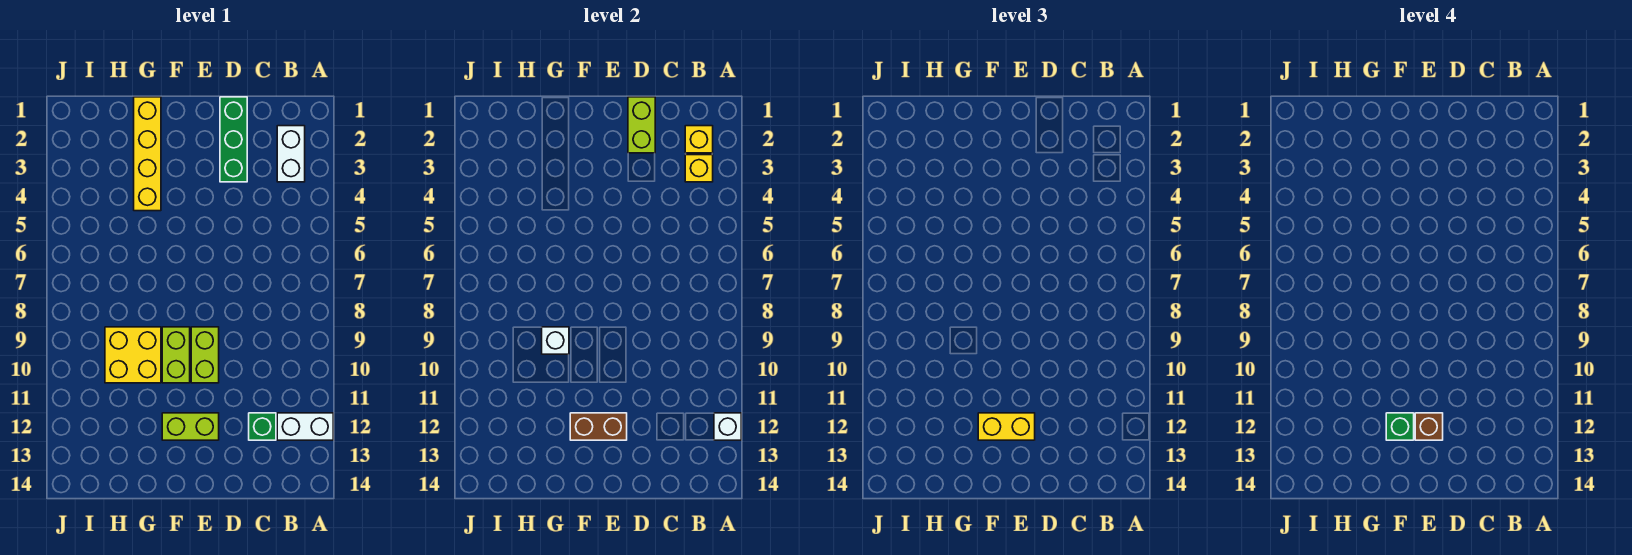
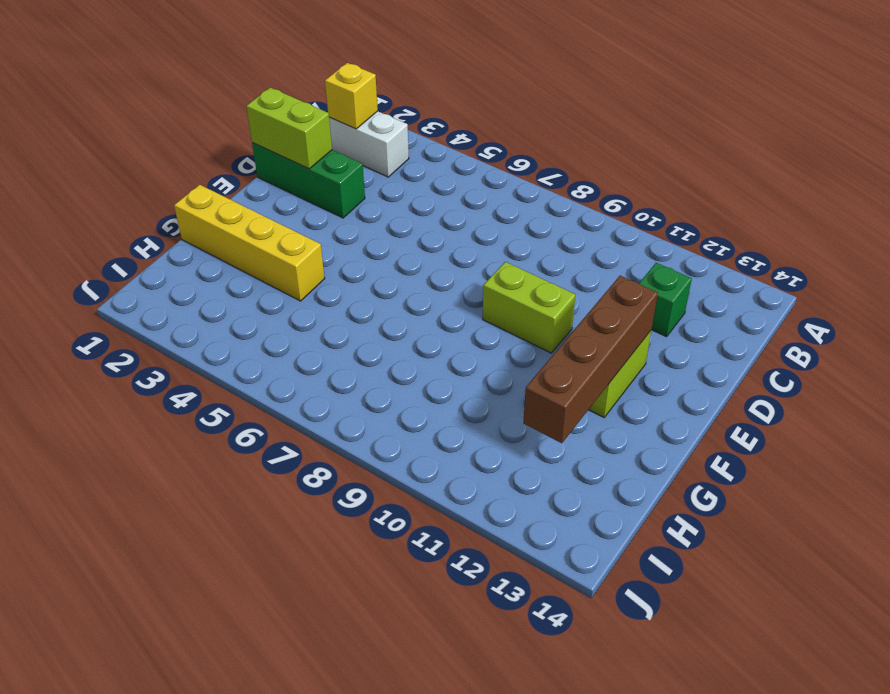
brown brick E12:H12 level 2 -> brown brick E12:F12 level 2
none -> white brick A12:B12 level 1
none -> lime brick F9:F10 level 1
none -> yellow brick G9:H10 level 1

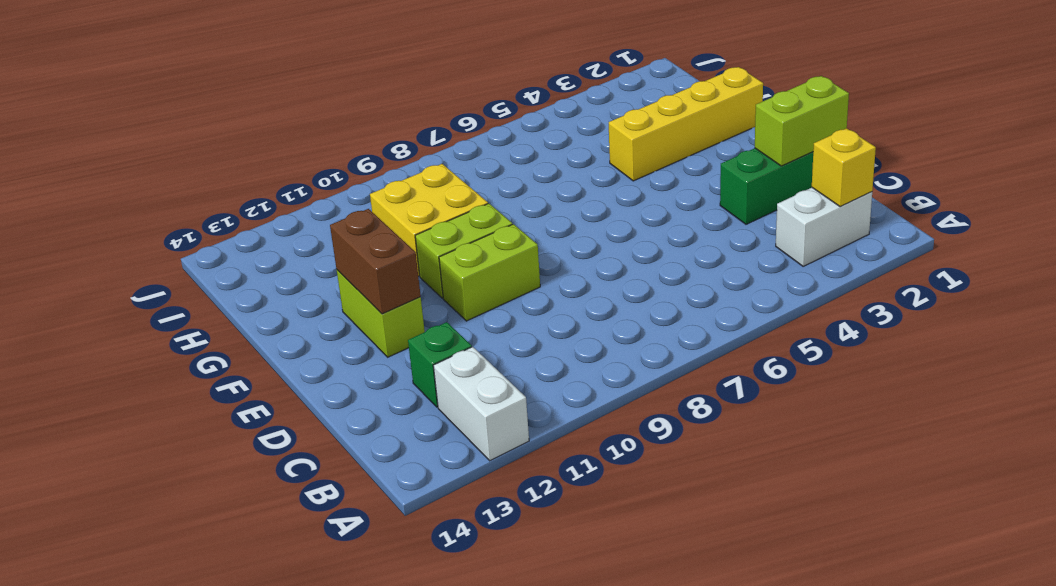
none -> white brick A12 level 2
none -> yellow brick B3 level 2
none -> white brick G9 level 2

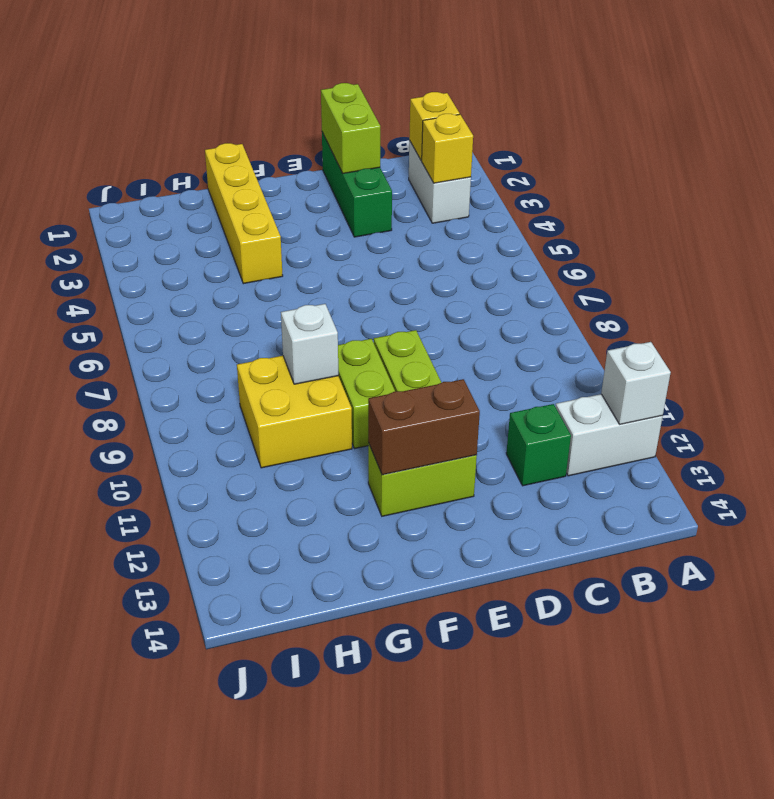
none -> yellow brick E12:F12 level 3
none -> brown brick E12 level 4
none -> green brick F12 level 4

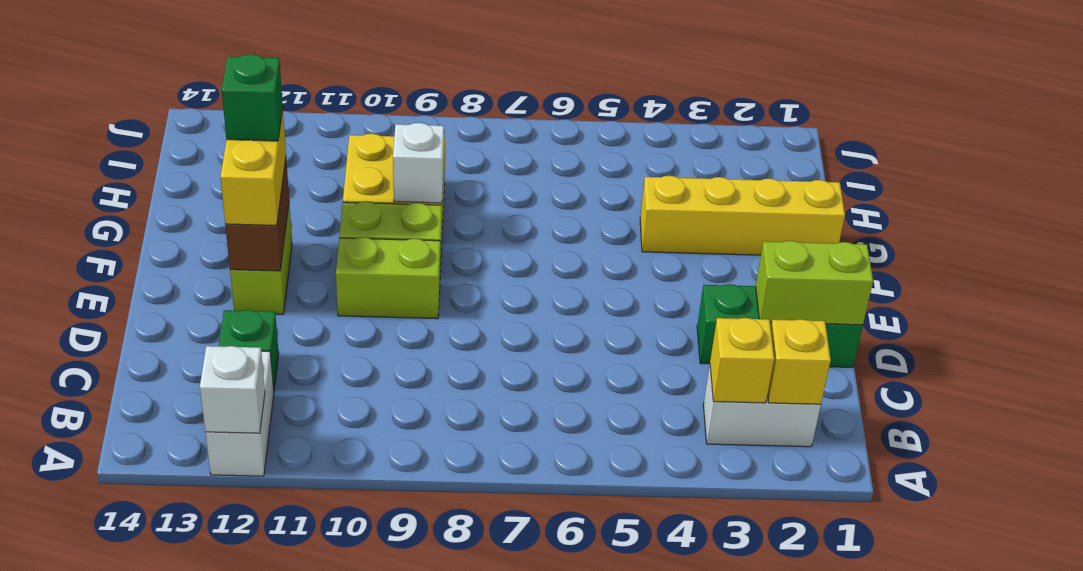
none -> brown brick E12 level 4

